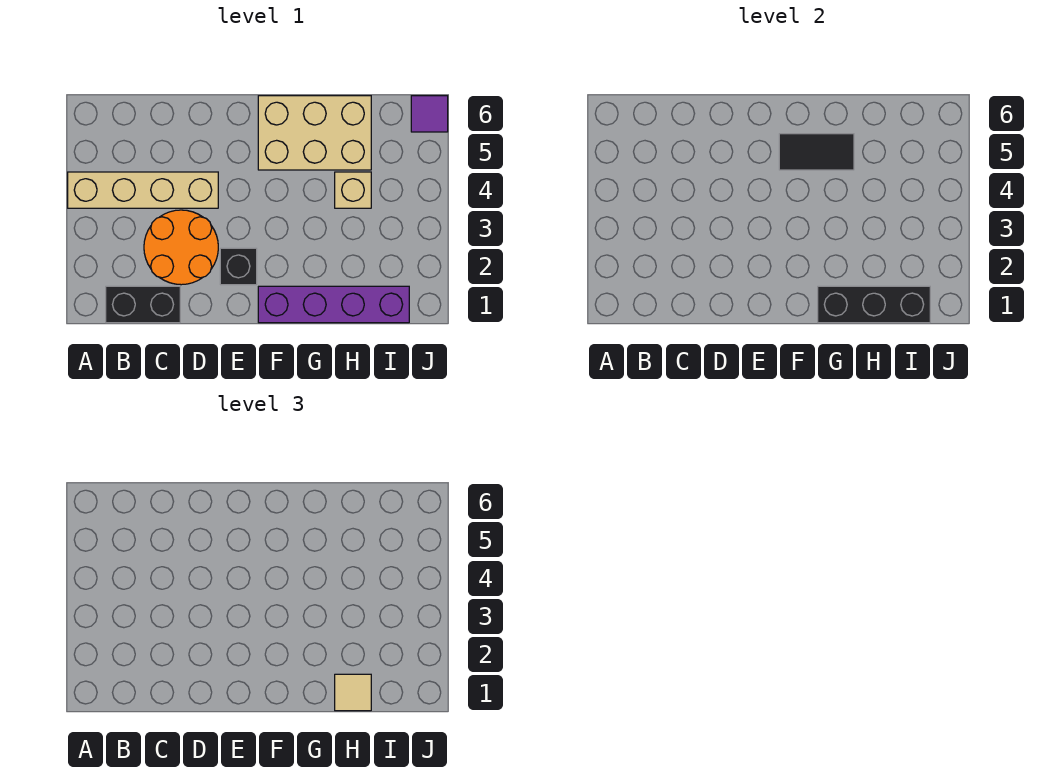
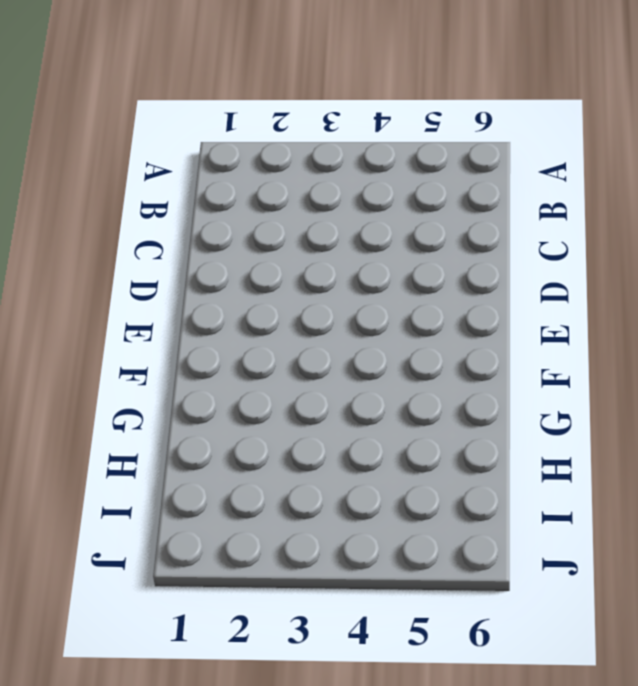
none -> tan brick A4:D4 level 1
none -> black brick B1:C1 level 1

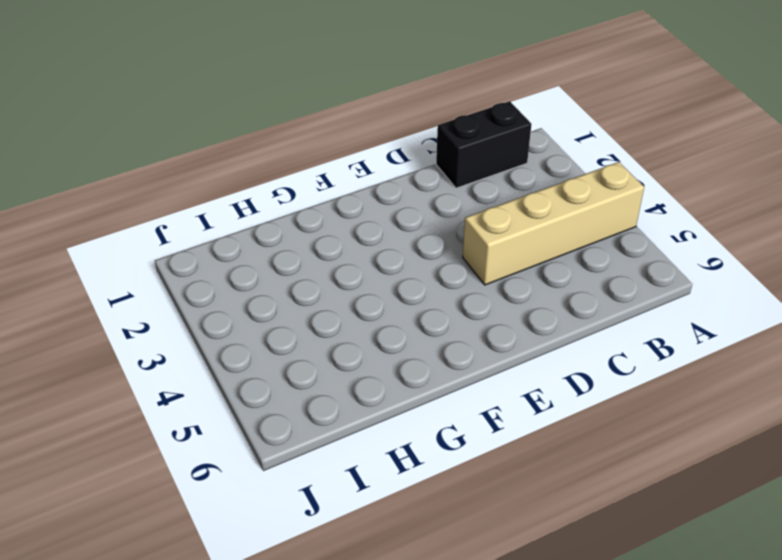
none -> orange round brick C2:D3 level 1
none -> black brick E2 level 1

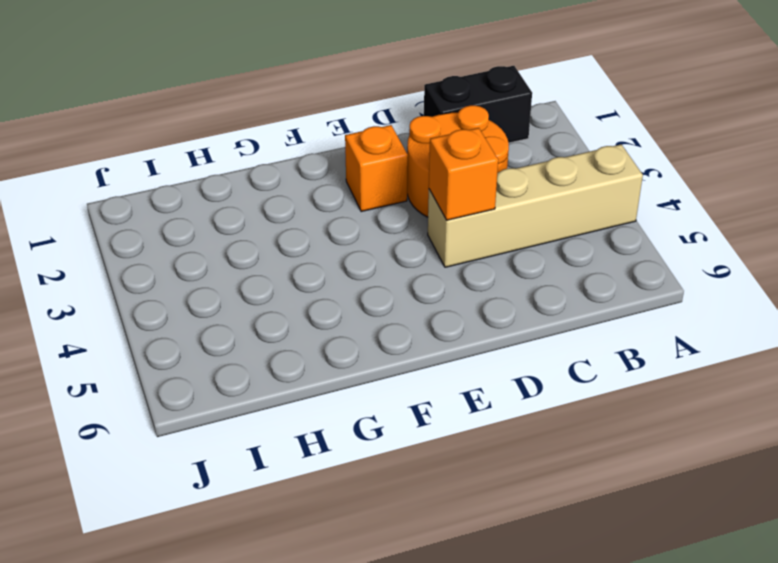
orange brick D4 level 2 -> none
orange brick E2 level 1 -> black brick E2 level 1
none -> purple brick F1:I1 level 1
none -> tan brick F5:H6 level 1

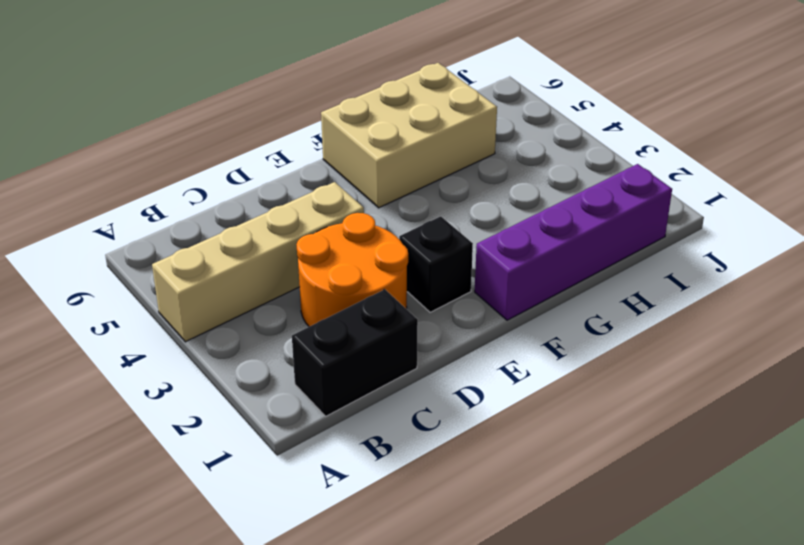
none -> tan brick H4 level 1
none -> purple tile J6 level 1

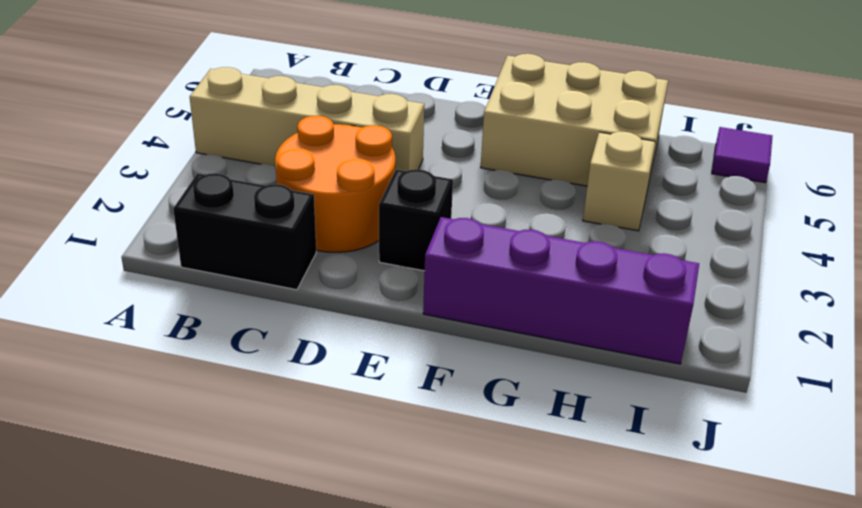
none -> black tile F5:G5 level 2
none -> black brick G1:I1 level 2

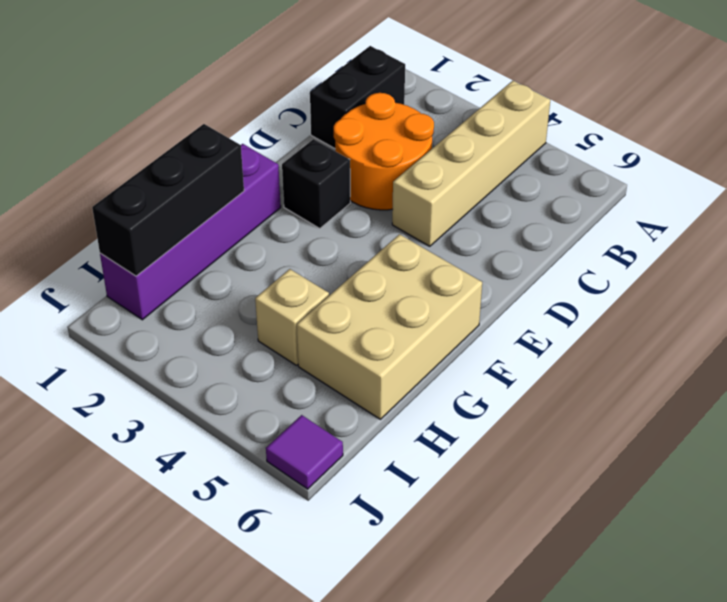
none -> black tile F5:G5 level 2
none -> tan tile H1 level 3

